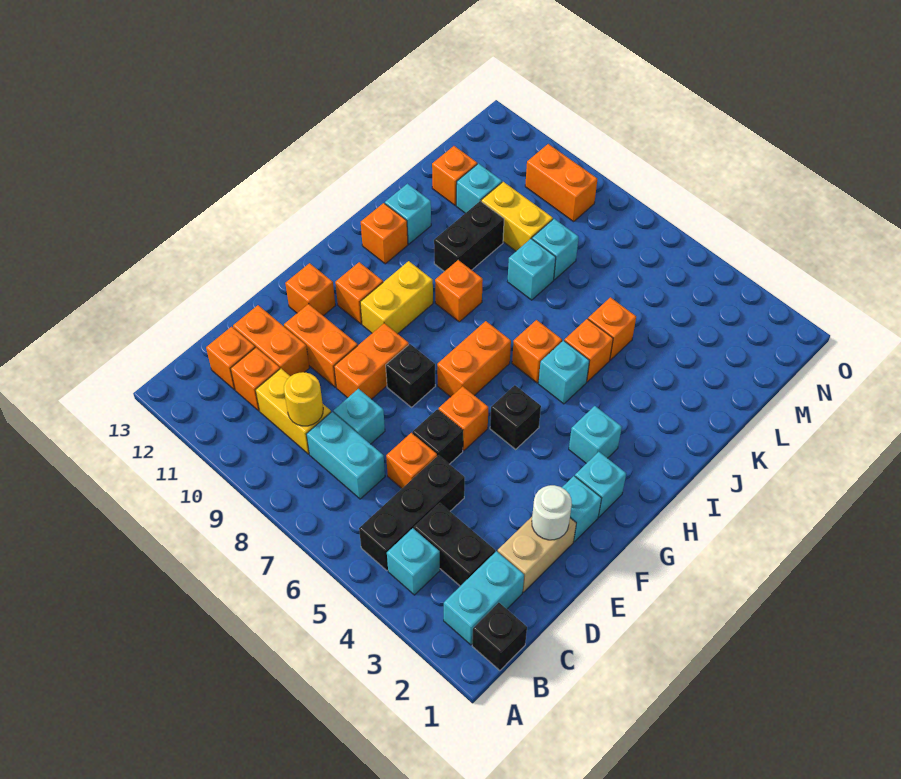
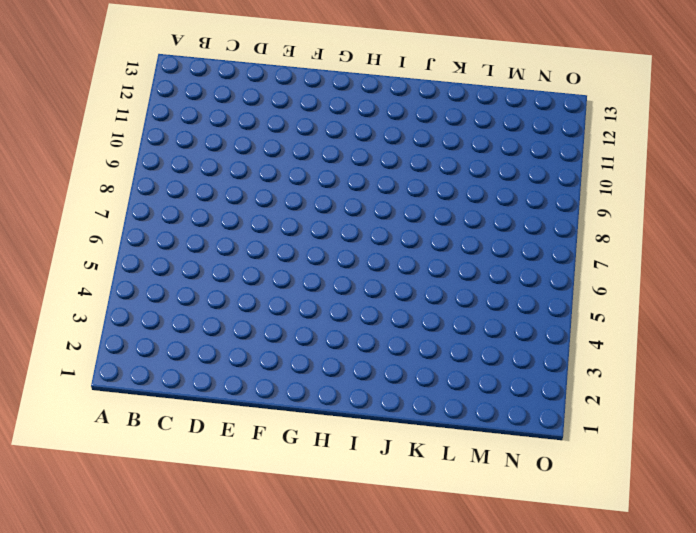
none -> black brick B1 level 1
none -> cyan brick B2:C2 level 1
none -> cyan brick B4 level 1
none -> black brick B5:D5 level 1

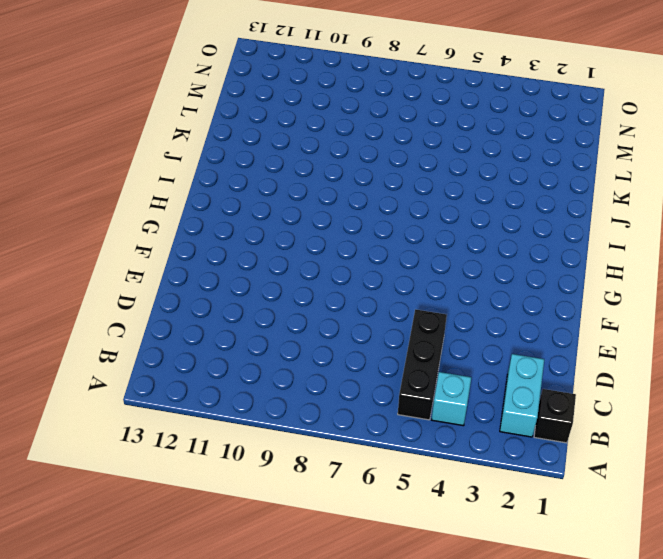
none -> black brick C3:C4 level 1
none -> cyan brick C7:C8 level 1
none -> yellow brick C9:C10 level 1
none -> orange brick C11 level 1

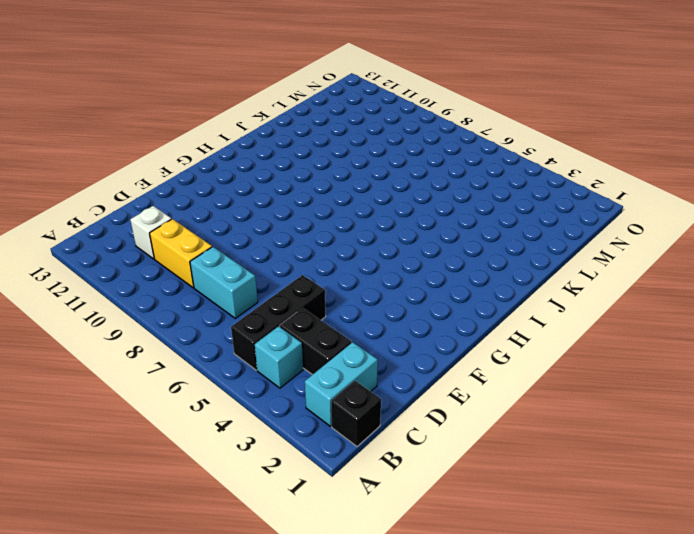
white brick C11 level 1 -> orange brick C11 level 1
none -> orange brick C12 level 1
none -> tan brick D2:E2 level 1
none -> orange brick D6 level 1
none -> cyan brick D8 level 1

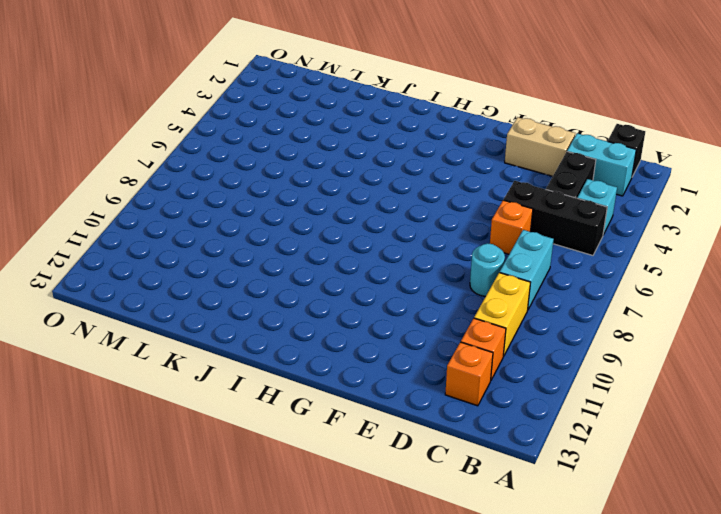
cyan round brick D8 level 1 -> cyan brick D8 level 1
none -> orange brick D11:D12 level 1
none -> black brick E6 level 1
none -> orange brick E9:F9 level 1
none -> orange brick E10:E11 level 1

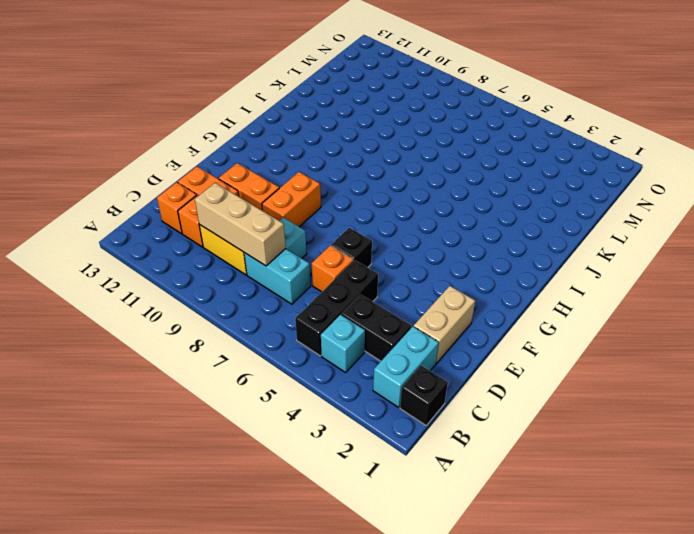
tan brick C8:C10 level 2 -> yellow round brick C9 level 2
none -> cyan brick F2 level 1
none -> orange brick F6 level 1
none -> black brick F8 level 1
none -> orange brick F12 level 1

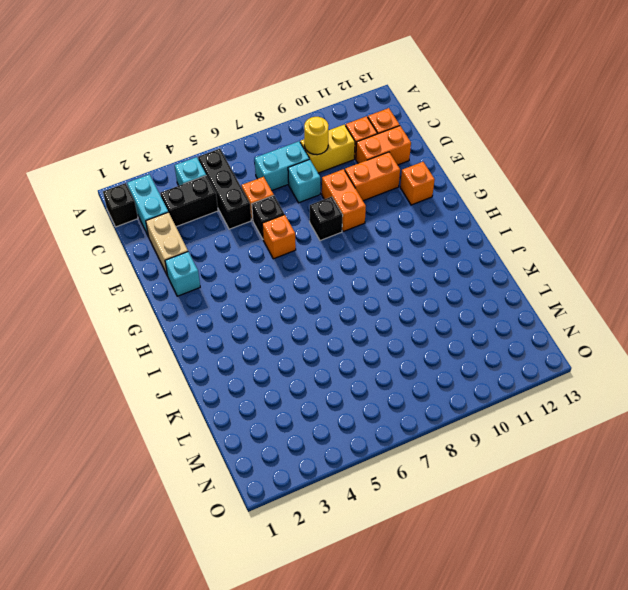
none -> cyan brick G2 level 1
none -> black brick G5 level 1
none -> orange brick G7:H7 level 1
none -> yellow brick G10:H10 level 1

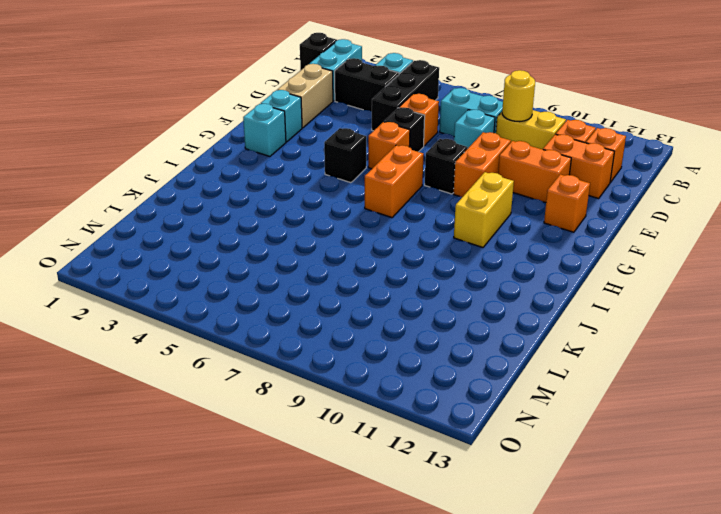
none -> orange brick G11 level 1
none -> cyan brick H3 level 1
none -> cyan brick I5 level 1
none -> orange brick I6 level 1

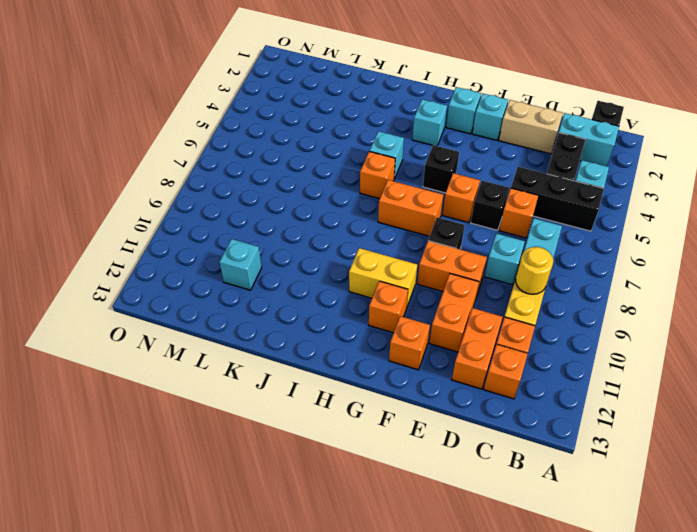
none -> orange brick I9 level 1
none -> orange brick I12 level 1
none -> orange brick J5 level 1
none -> black brick J10:K10 level 1

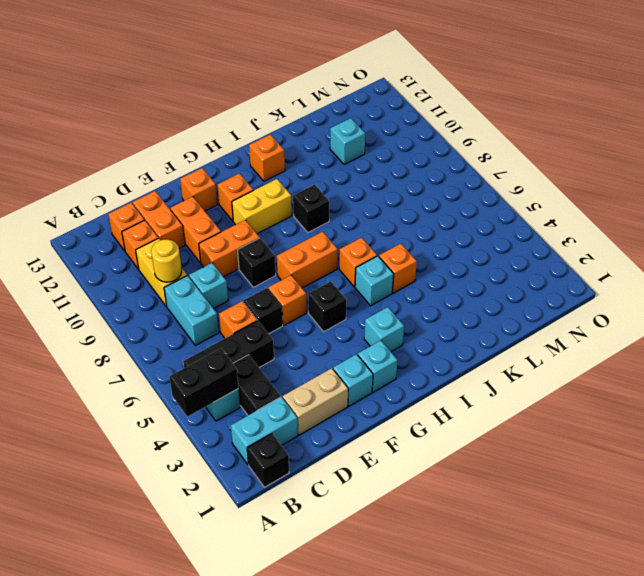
black brick A4:B4 level 2 -> black brick J10:K10 level 1
black brick I9 level 1 -> orange brick I9 level 1
none -> cyan brick J12 level 1
none -> orange brick K5 level 1
none -> cyan brick K8 level 1
none -> cyan brick L8 level 1

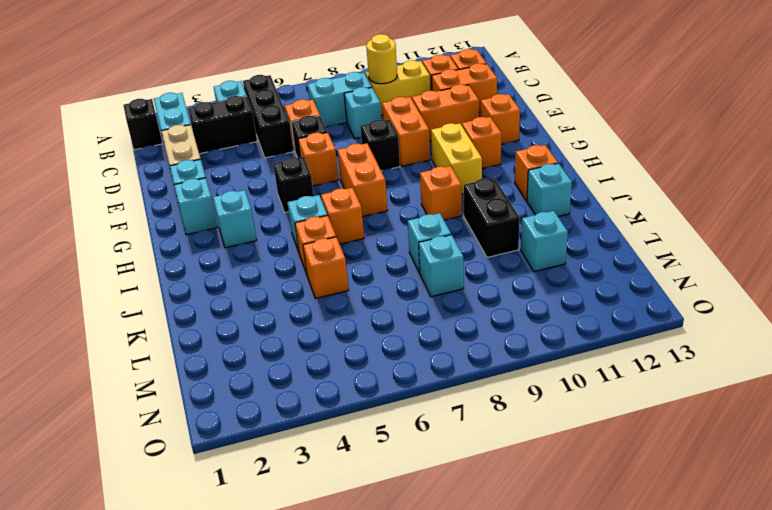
none -> yellow brick L9:L10 level 1
none -> orange brick L12 level 1
none -> orange brick N9:N10 level 1
none -> white round brick E2 level 2

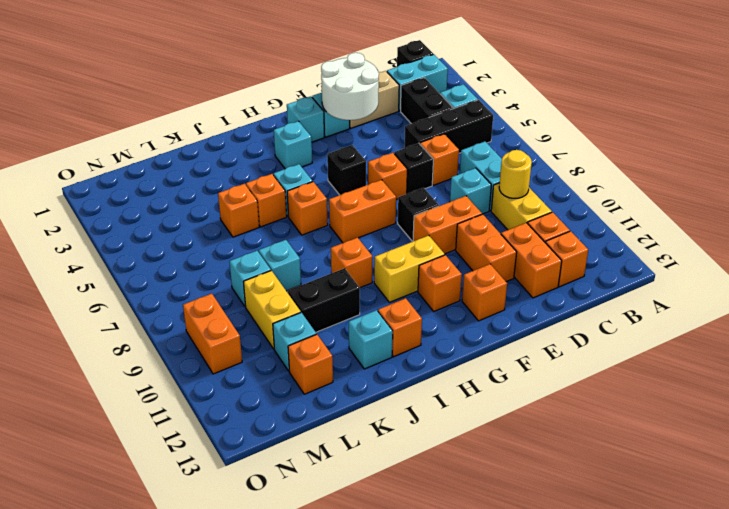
white round brick E2:F3 level 2 -> white round brick E2 level 2

